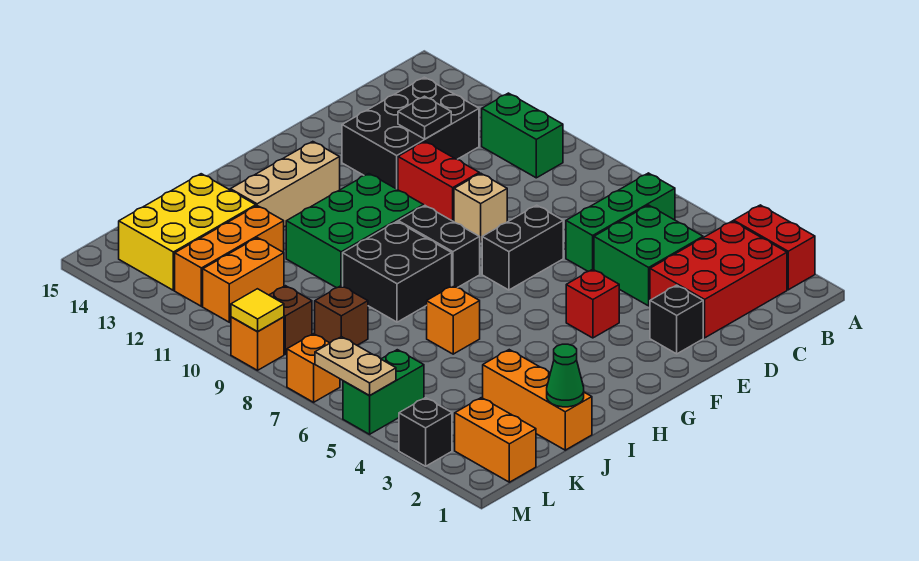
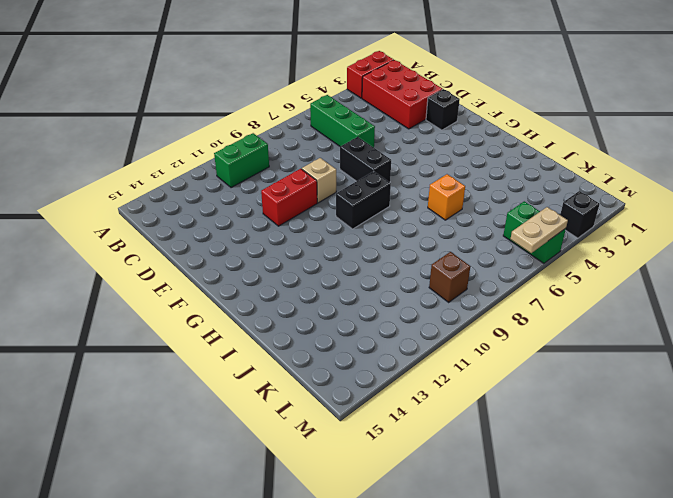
none -> green brick C4:D5 level 1
none -> black brick C12:E13 level 1
none -> red brick F4 level 1
none -> green brick G10:I11 level 1

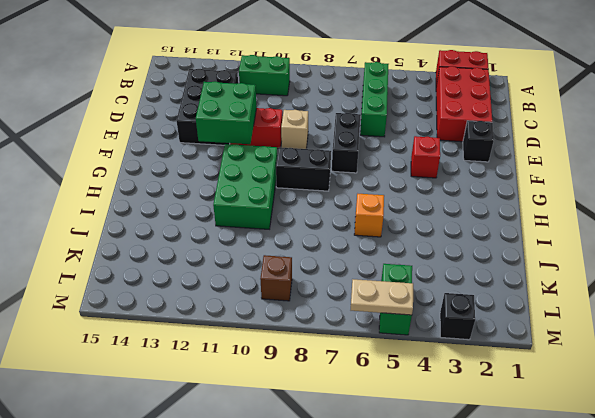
green brick E11:F12 level 2 -> green brick C4:D5 level 1
none -> tan brick G13:I13 level 1
none -> black brick H8:I9 level 1
none -> orange brick J1:J3 level 1
none -> orange brick J12:L12 level 1

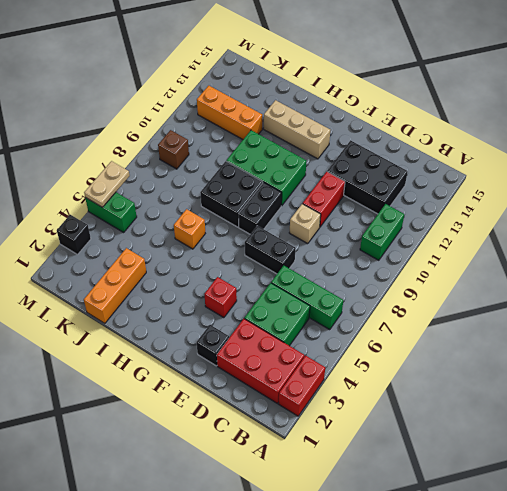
none -> yellow brick J13:L14 level 1
none -> brown brick K8 level 1
none -> orange brick K11:L11 level 1
none -> orange brick L1:L2 level 1

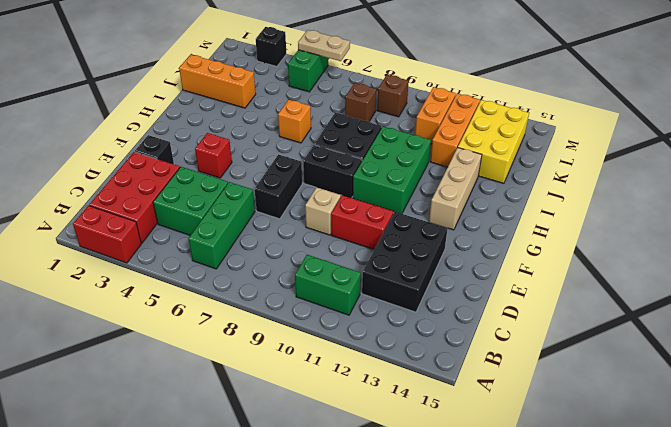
none -> orange brick L1:L2 level 1
none -> orange brick M7 level 1
none -> orange brick M9 level 1
none -> black plate D12 level 2

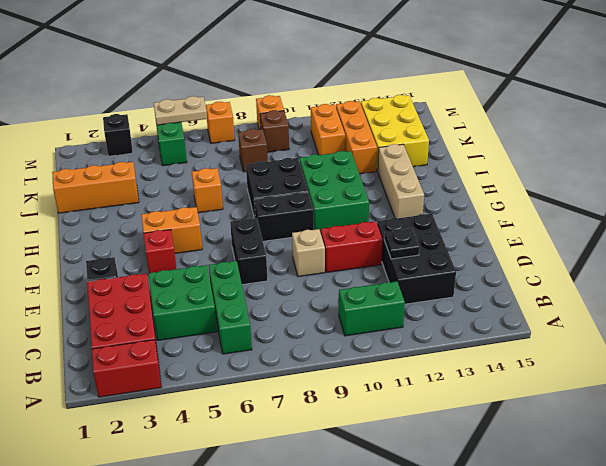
orange brick G4:G5 level 1 -> orange brick L1:L2 level 1
none -> green cone J1 level 2
none -> yellow tile M9 level 2

